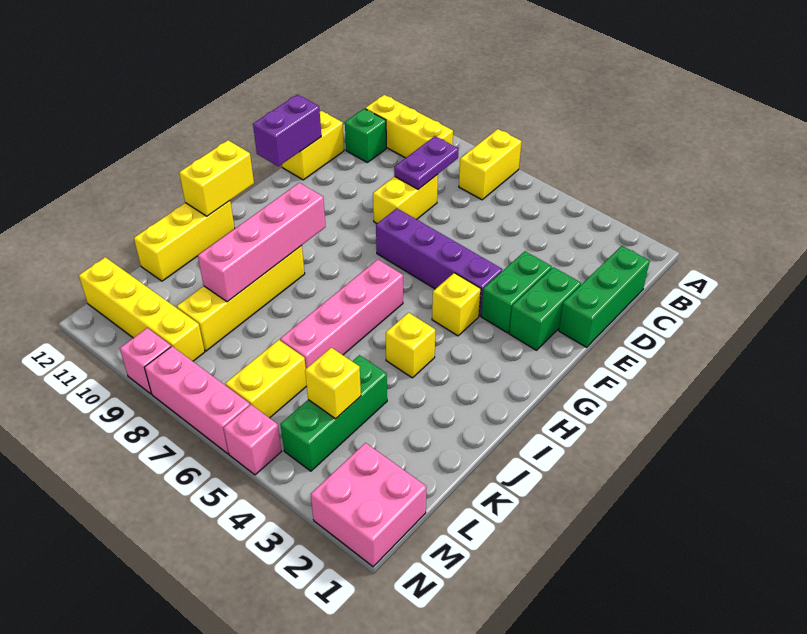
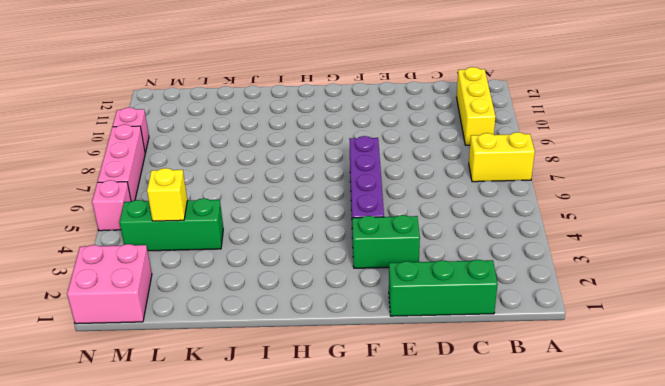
none -> green brick C11 level 1
none -> yellow brick D8:E8 level 1
none -> yellow brick D12:E12 level 1

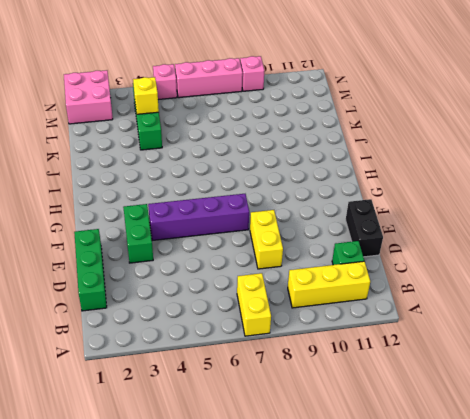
black brick D12:E12 level 1 -> yellow brick D12:E12 level 1
none -> green brick E2:F2 level 1
none -> yellow brick G4 level 1
none -> pink brick H6:K6 level 1

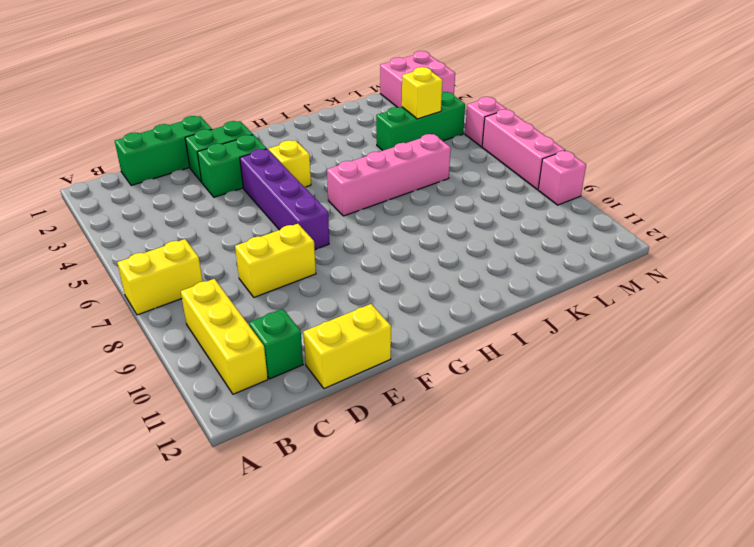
none -> yellow brick I4 level 1
none -> yellow brick I9:L9 level 1
none -> yellow brick I12:K12 level 1

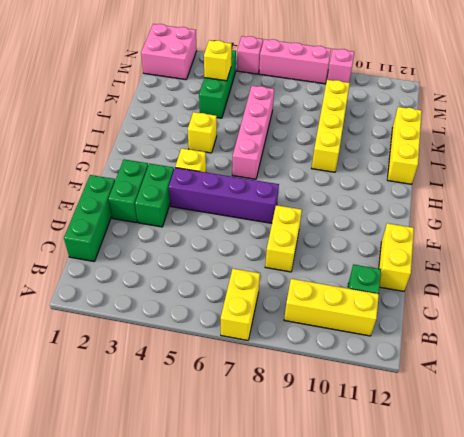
none -> yellow brick L6:M6 level 1
none -> yellow brick M9:M12 level 1
none -> purple plate C8:D8 level 2

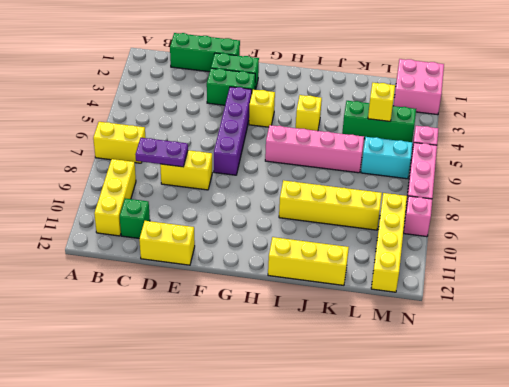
cyan brick L6:M6 level 1 -> yellow brick L6:M6 level 1
none -> purple brick E12:F12 level 2
none -> pink brick H9:K9 level 2
none -> yellow brick H12:I12 level 2

